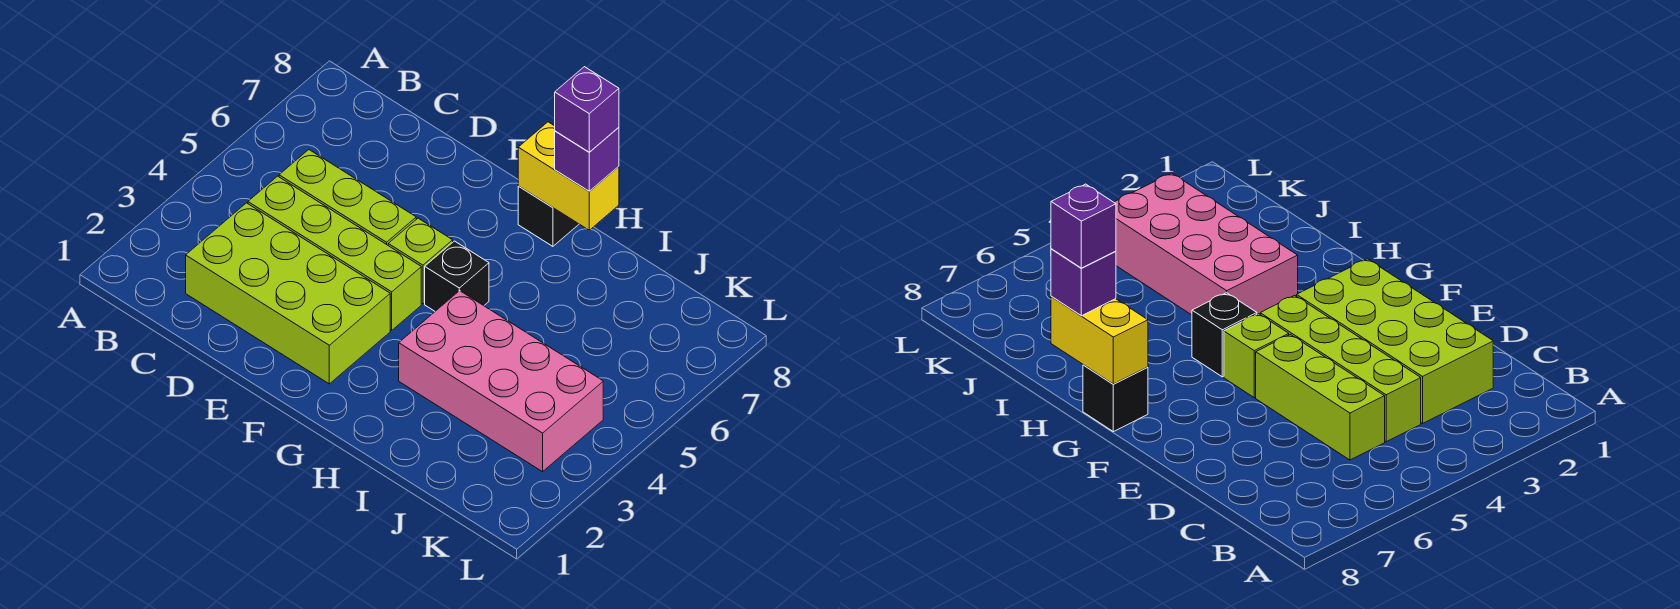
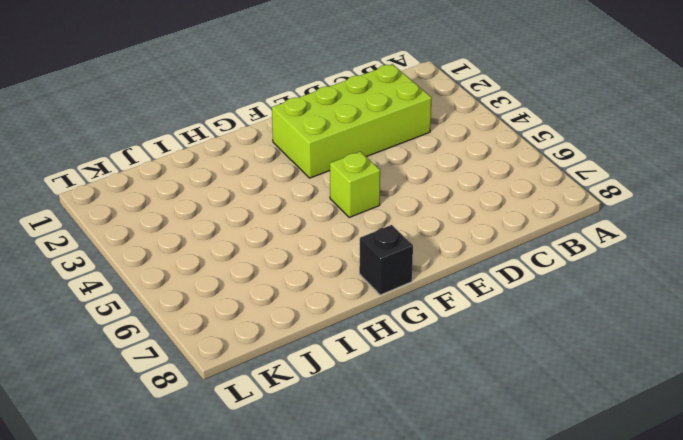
none -> lime brick C4:F4 level 1
none -> lime brick C5:E5 level 1

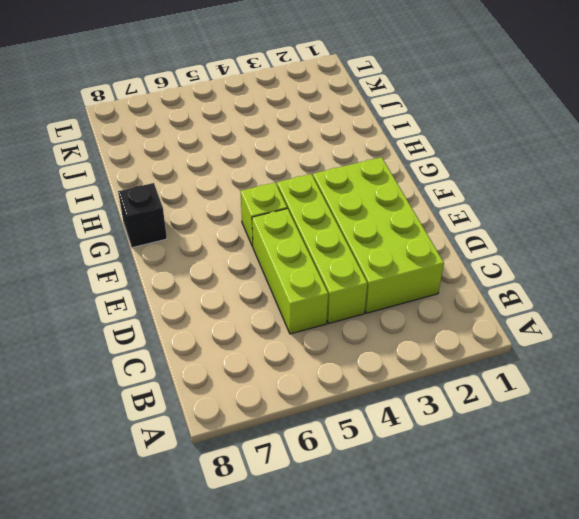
none -> black brick G5 level 1
none -> pink brick H3:K4 level 1

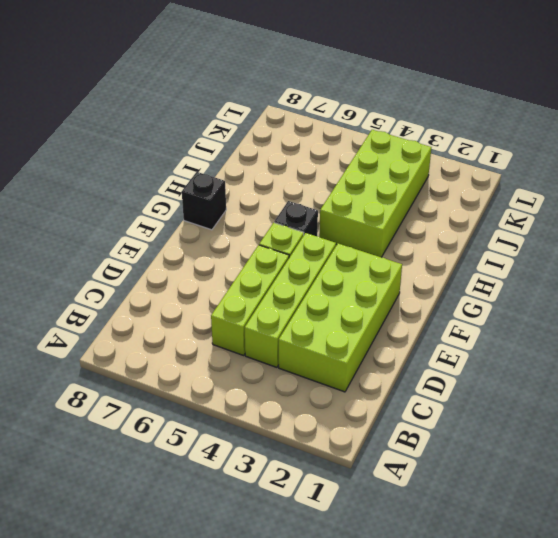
lime brick H3:K4 level 1 -> pink brick H3:K4 level 1
none -> yellow brick G8:H8 level 2
none -> purple brick H8 level 3

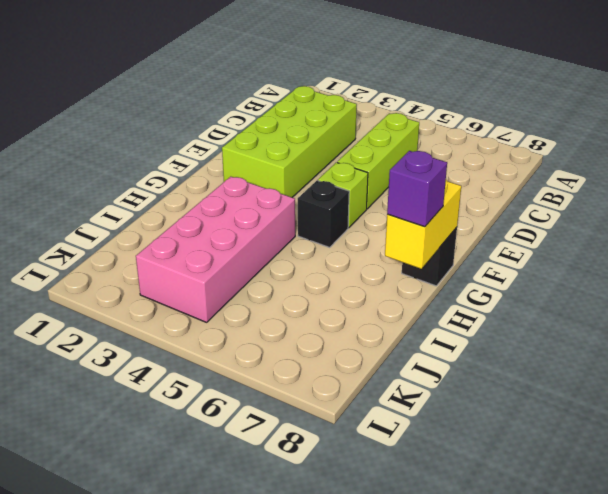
none -> lime brick C4:F4 level 1
none -> purple brick H8 level 4

